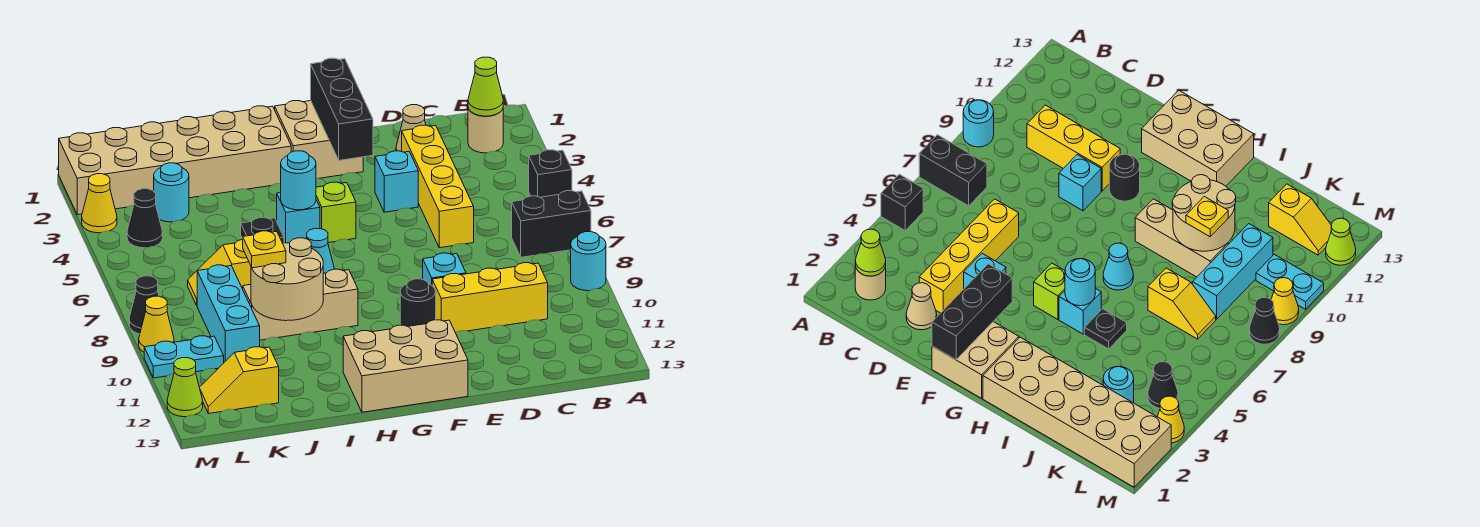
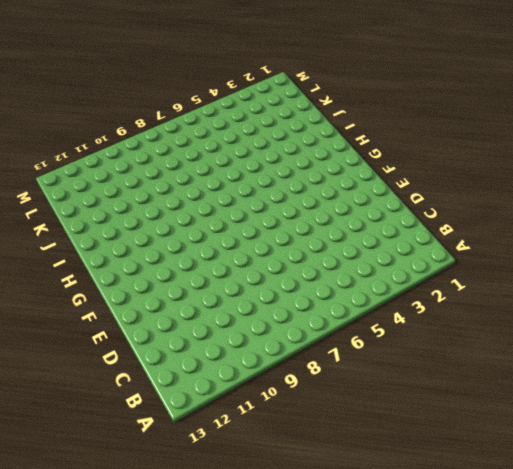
none -> black brick A5 level 1
none -> black brick A7:B7 level 1
none -> cyan round brick A9 level 1
none -> tan round brick B2 level 1

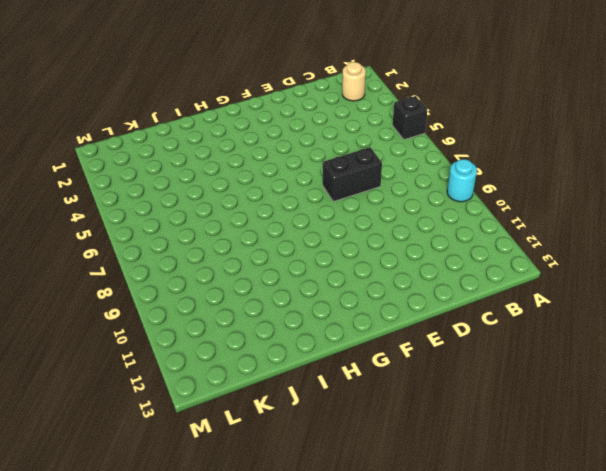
black brick D7:E7 level 1 -> black brick A7:B7 level 1
none -> yellow brick C10:E10 level 1
none -> tan cone D2 level 1
none -> yellow brick D3:D6 level 1
none -> cyan brick E4 level 1

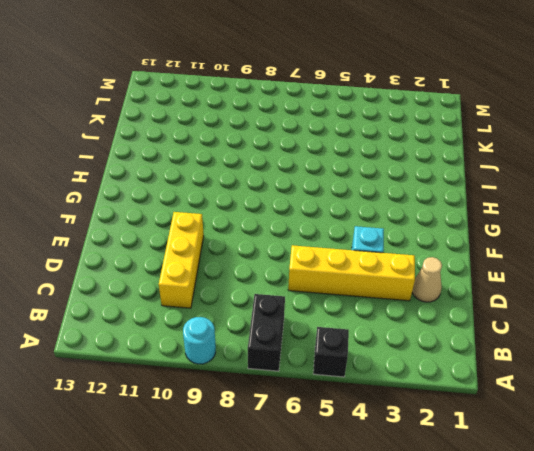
none -> tan round brick B2 level 1
none -> cyan brick E9 level 1
none -> tan brick F1:G2 level 1
none -> black round brick F10 level 1

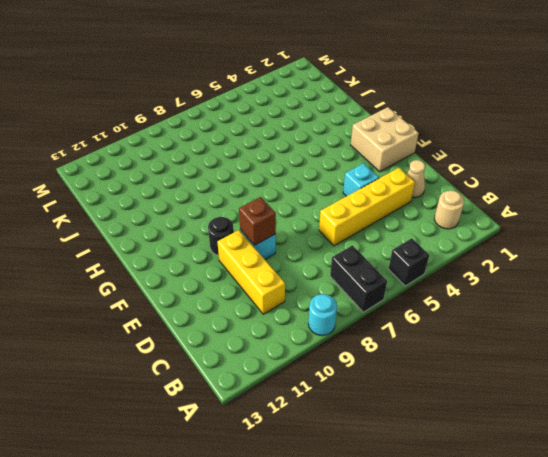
brown brick E9 level 2 -> none
none -> tan brick F12:H13 level 1
none -> lime brick G5 level 1
none -> tan brick H1:M2 level 1
none -> cyan brick H5 level 1

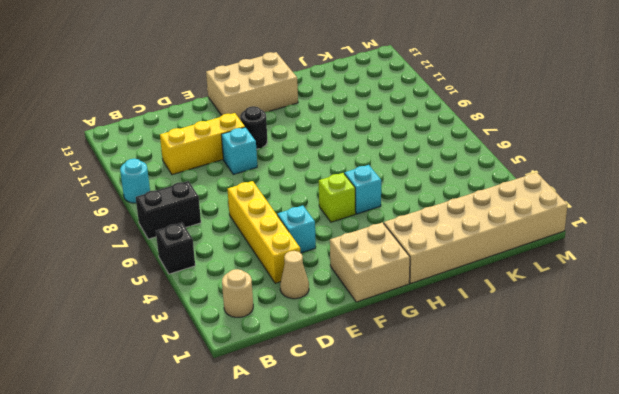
none -> cyan cone H7 level 1
none -> tan brick H9:J9 level 1
none -> black plate I5 level 1
none -> yellow slope J7:K7 level 1 top J

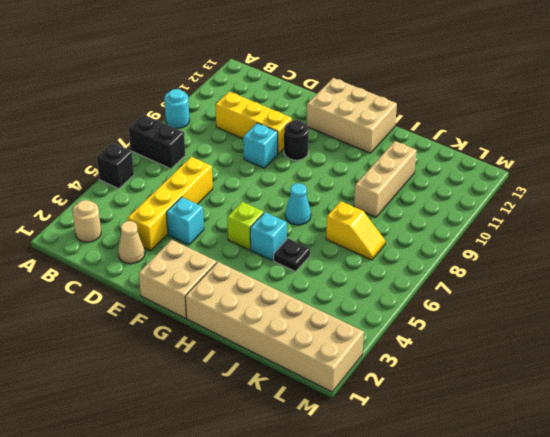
tan brick J9:J11 level 1 -> tan brick H9:J9 level 1
none -> cyan round brick K3 level 1
none -> cyan brick K8:K10 level 1
none -> yellow slope K12:L12 level 1 top K
none -> black cone L4 level 1

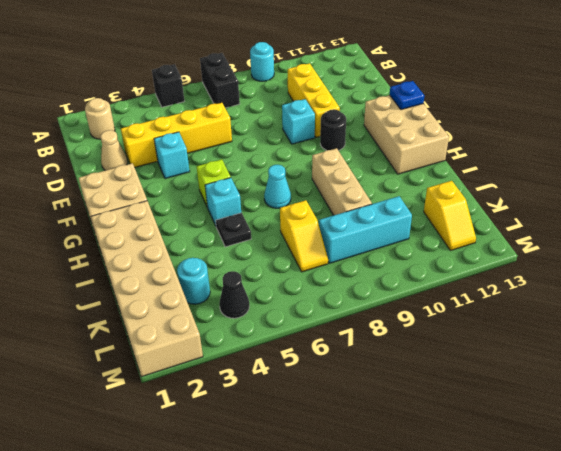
blue plate F13 level 2 -> none
none -> cyan plate L10:M10 level 1
none -> yellow cone M3 level 1
none -> black cone M8 level 1
none -> yellow cone M9 level 1

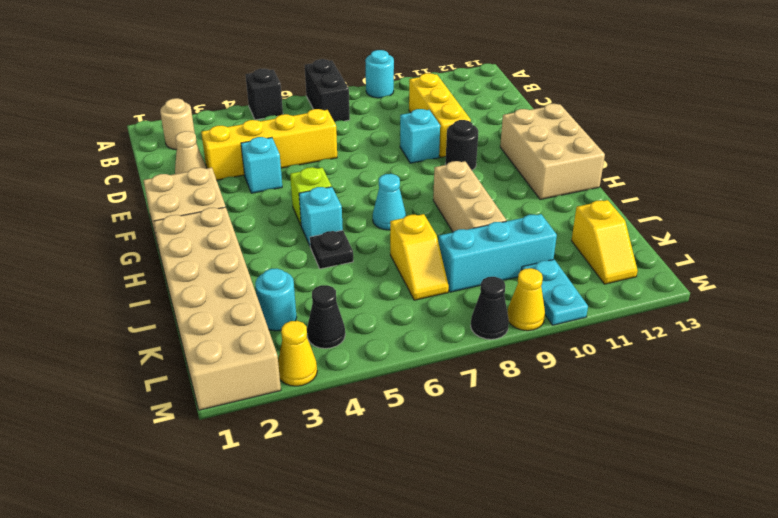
none -> lime cone M12 level 1
none -> lime cone B2 level 2
none -> black brick F1:F3 level 2
none -> cyan round brick H5 level 2

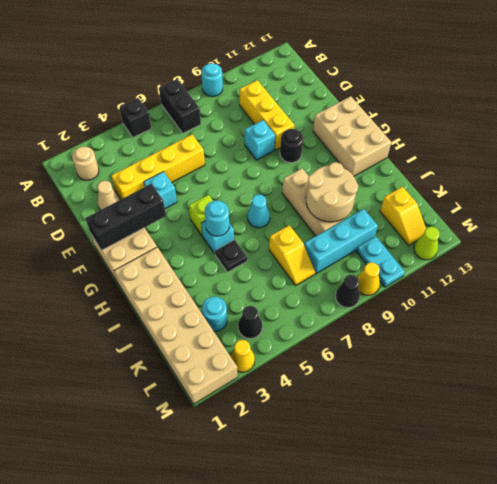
none -> lime cone B2 level 2
none -> yellow plate J9 level 3

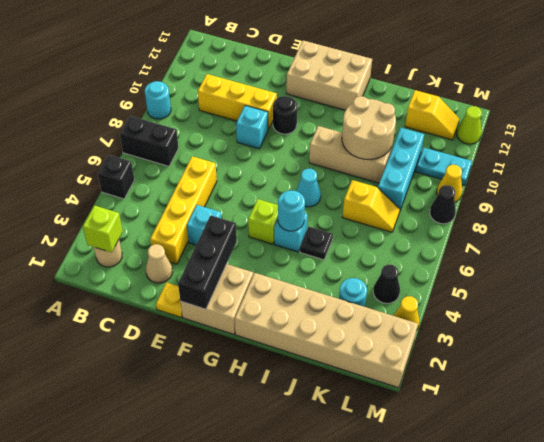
lime brick B2 level 2 -> lime cone B2 level 2
yellow plate E1 level 1 -> yellow plate J9 level 3

